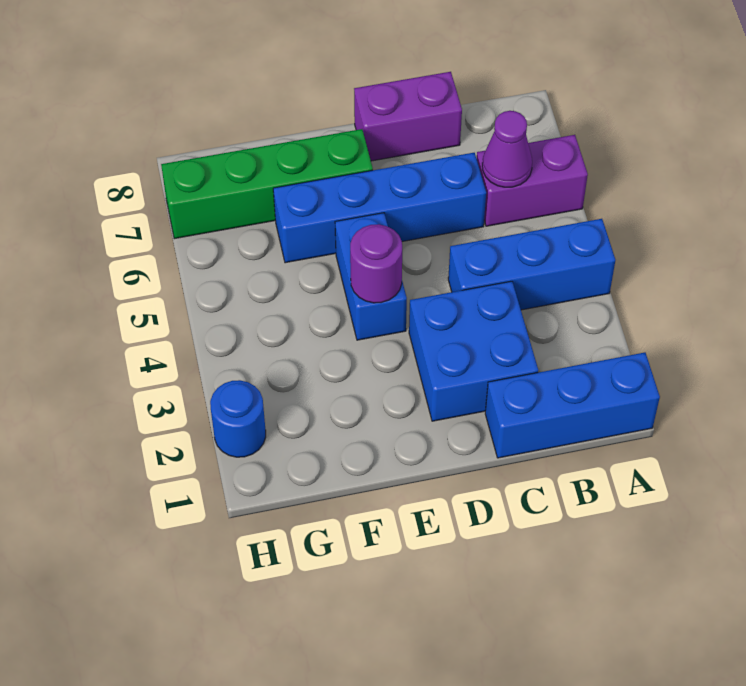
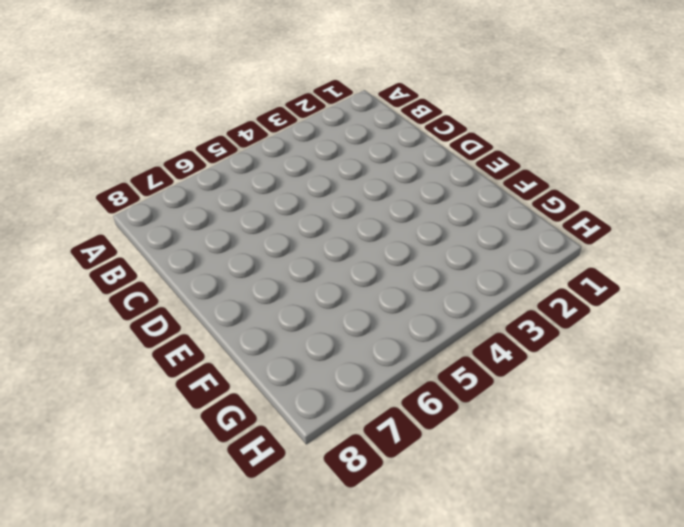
none -> blue brick A1:C1 level 1
none -> blue brick A4:C4 level 1

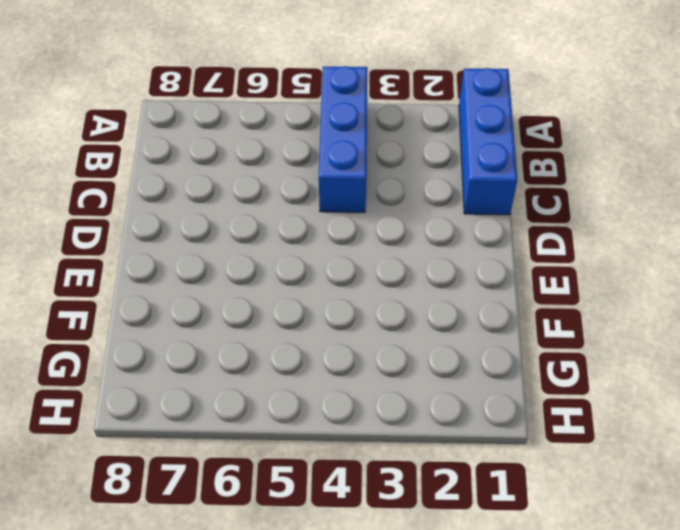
none -> purple brick A6:B6 level 1
none -> blue brick C2:D3 level 1

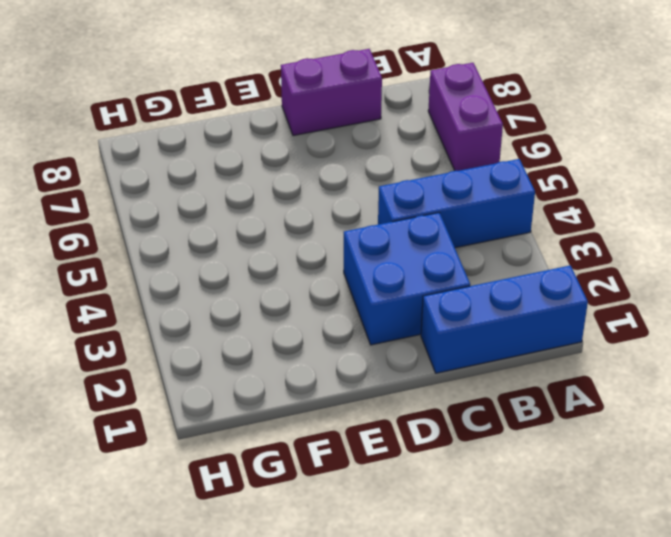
purple brick A6:A7 level 1 -> purple brick A6:B6 level 1
none -> blue brick C6:F6 level 1
none -> blue brick E4:E5 level 1

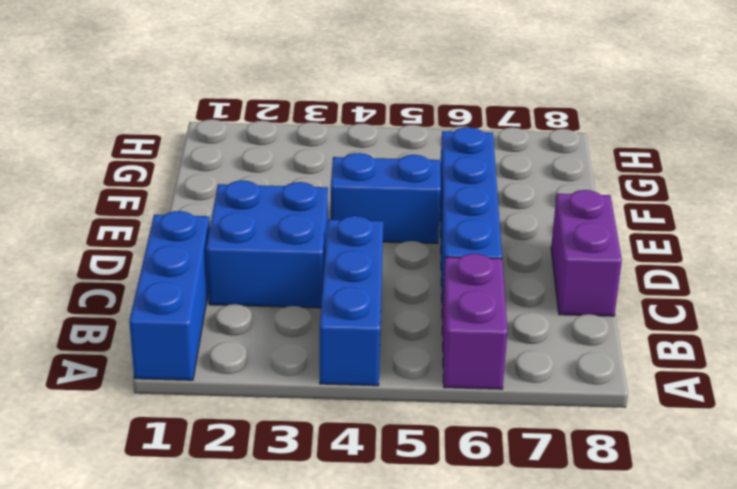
none -> green brick E7:H7 level 1
none -> blue round brick H2 level 1

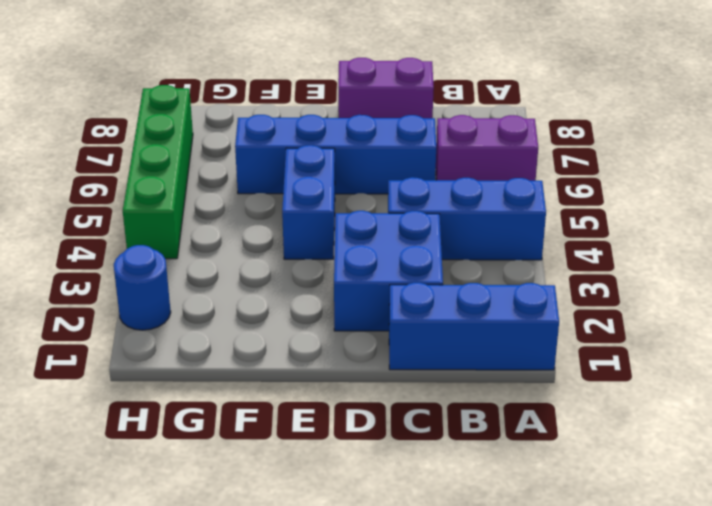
green brick H4:H7 level 1 -> green brick E7:H7 level 1
none -> purple cone B6 level 2
none -> purple round brick E4 level 2

